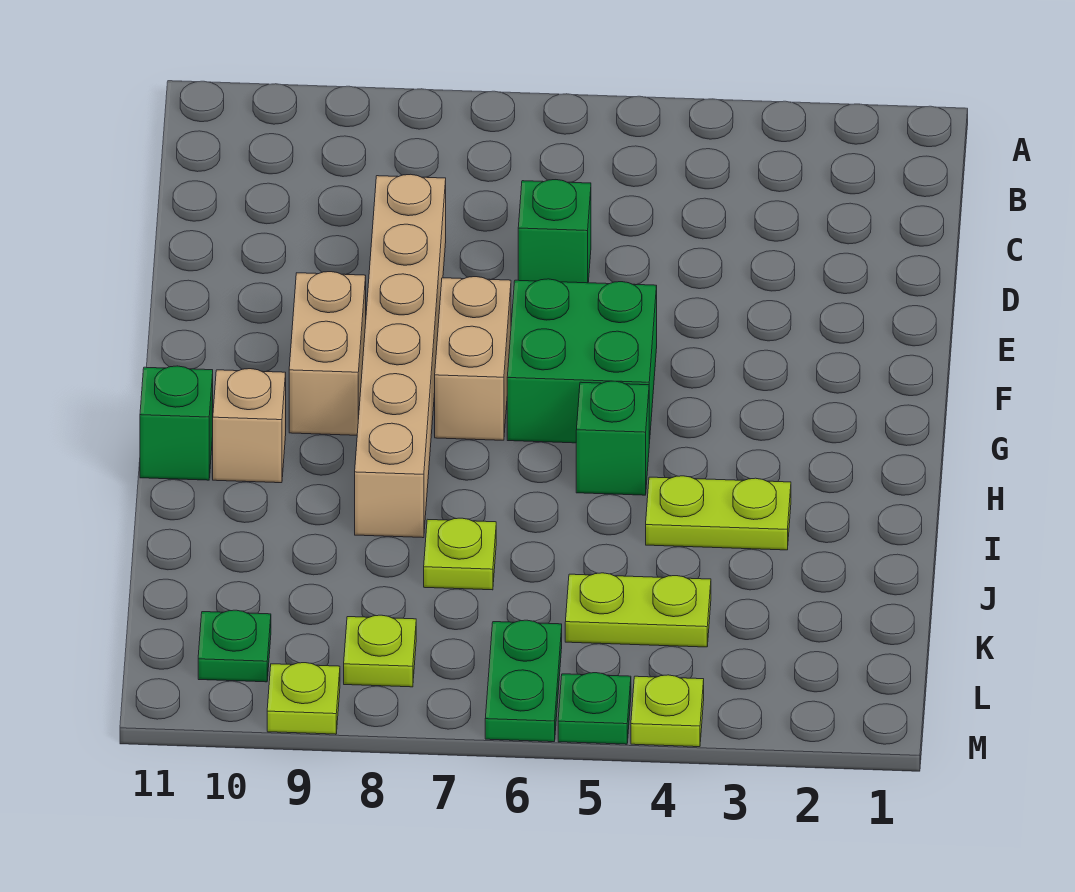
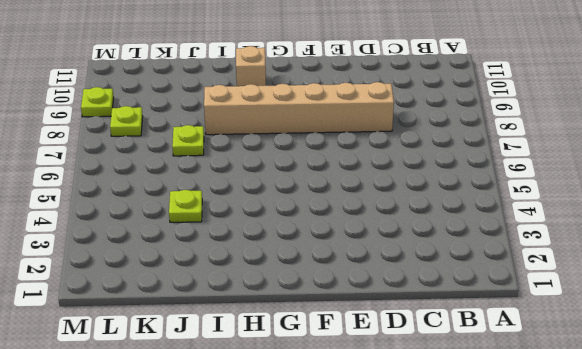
lime plate J4 level 1 -> lime plate M4 level 1
none -> green brick D6 level 1
none -> green brick F5:G6 level 1
none -> tan brick F7:G7 level 1

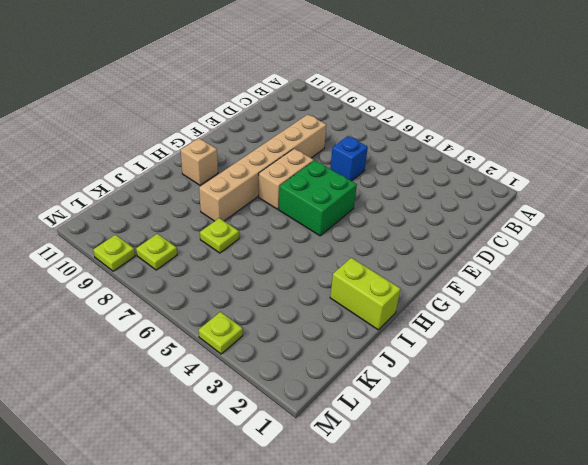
blue brick D6 level 1 -> green brick D6 level 1
lime brick I1:I2 level 1 -> none
none -> tan brick F9:G9 level 1
none -> green brick H5 level 1
none -> green brick H11 level 1

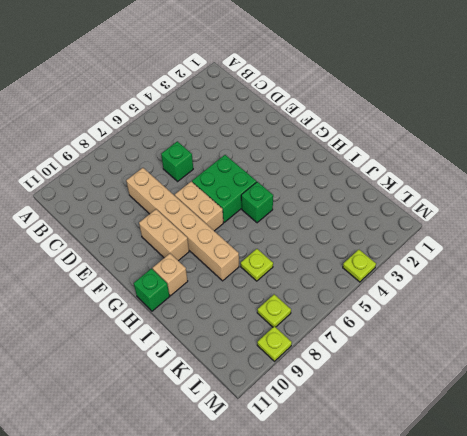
none -> lime plate I3:I4 level 1
none -> lime plate K4:K5 level 1
none -> green plate L6:M6 level 1

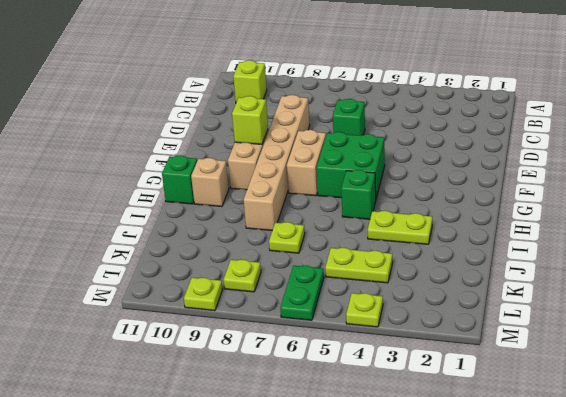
lime brick B10 level 1 -> none
lime brick F9 level 2 -> none
none -> green plate L10 level 1
none -> green plate M5 level 1

